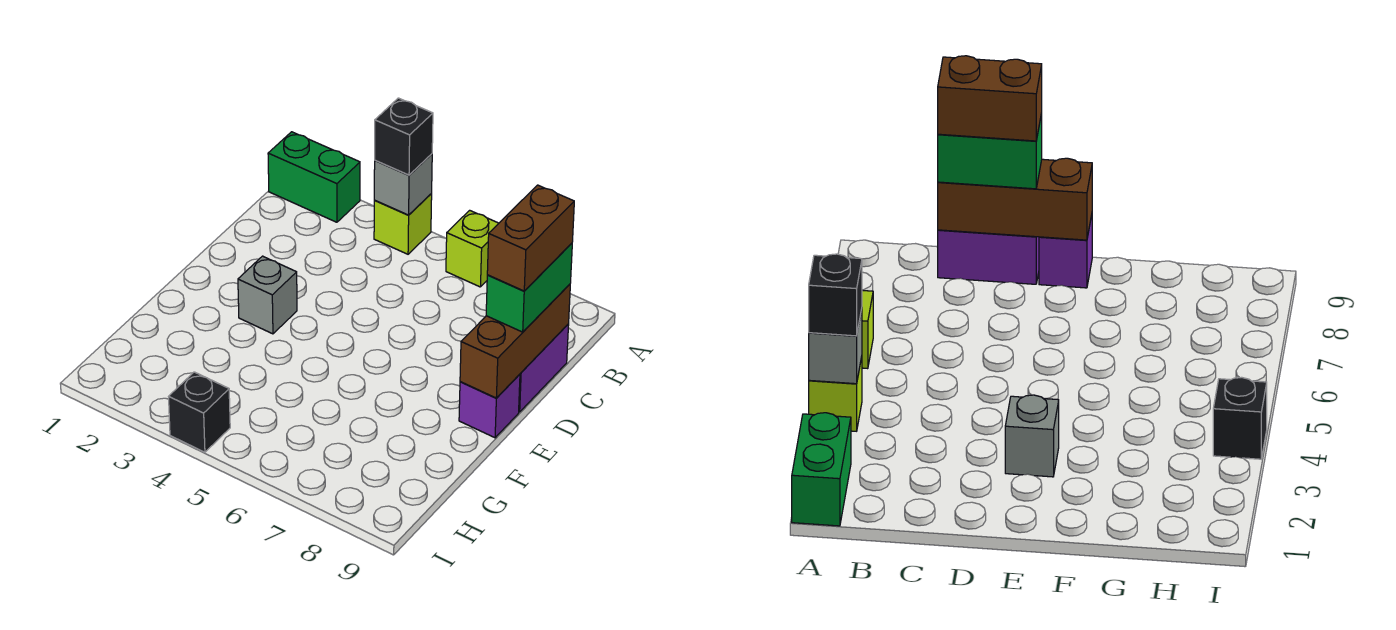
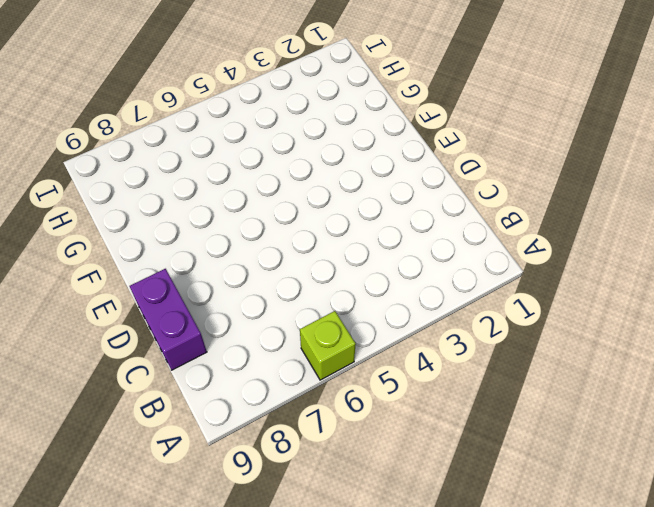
none -> green brick A1:A2 level 1
none -> lime brick A4 level 1
none -> grey brick E3 level 1

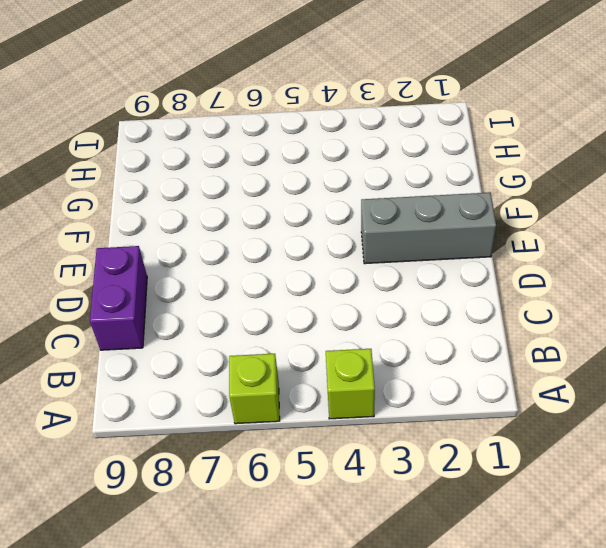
grey brick E1:E3 level 1 -> grey brick E3 level 1
none -> green brick A1:A2 level 1
none -> purple brick E9 level 1
none -> black brick I4 level 1

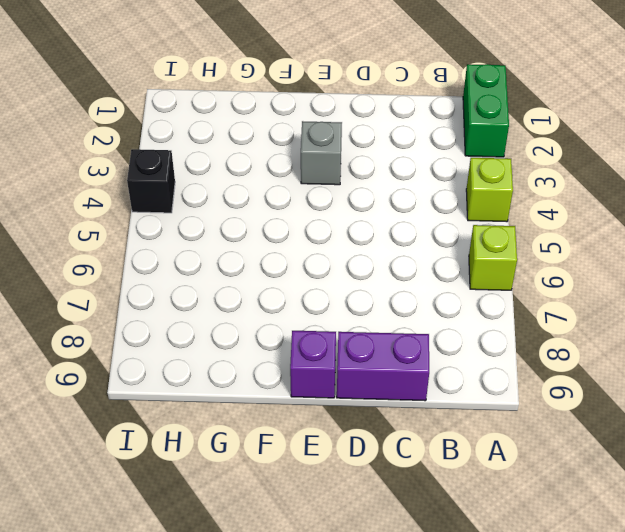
none -> grey brick A4 level 2
none -> brown brick C9:E9 level 2
none -> black brick A4 level 3

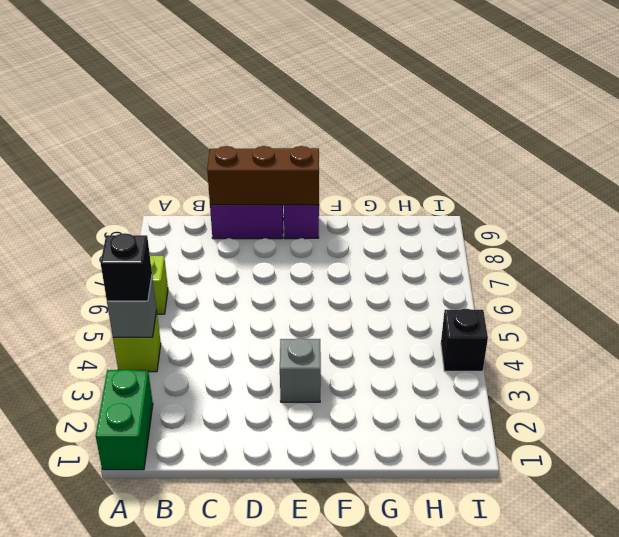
none -> green brick C9:D9 level 3
none -> brown brick C9:D9 level 4

